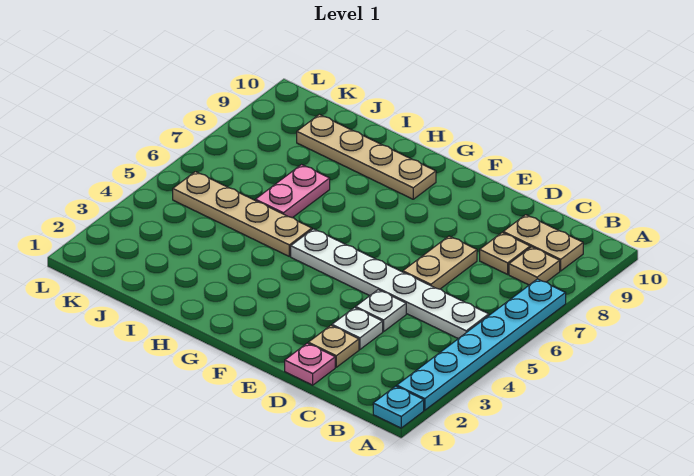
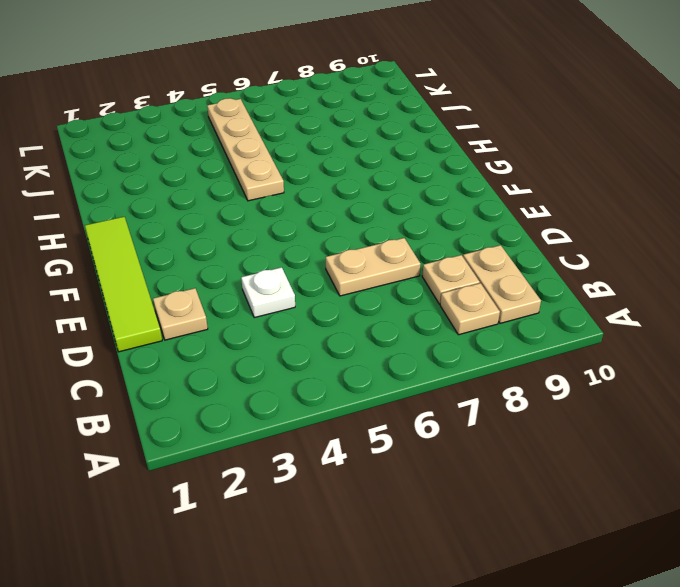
lime tile D1:G1 level 1 -> pink plate D1 level 1
none -> cyan plate A1 level 1
none -> cyan plate A2:A7 level 1
none -> white plate B5:G5 level 1

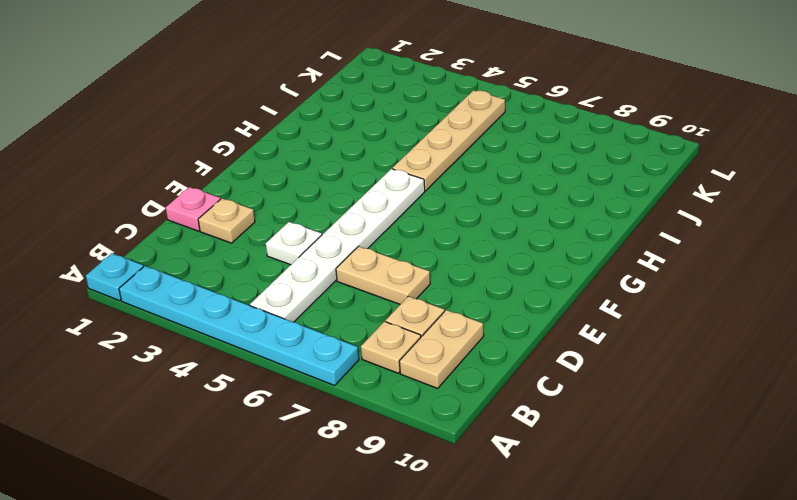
none -> white plate D3 level 1
none -> tan plate G9:J9 level 1
none -> pink plate I6:I7 level 1

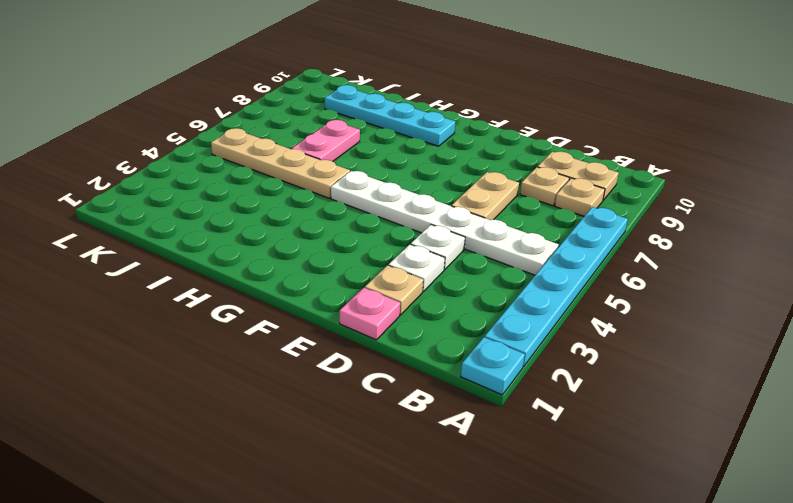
cyan plate G9:J9 level 1 -> tan plate G9:J9 level 1

